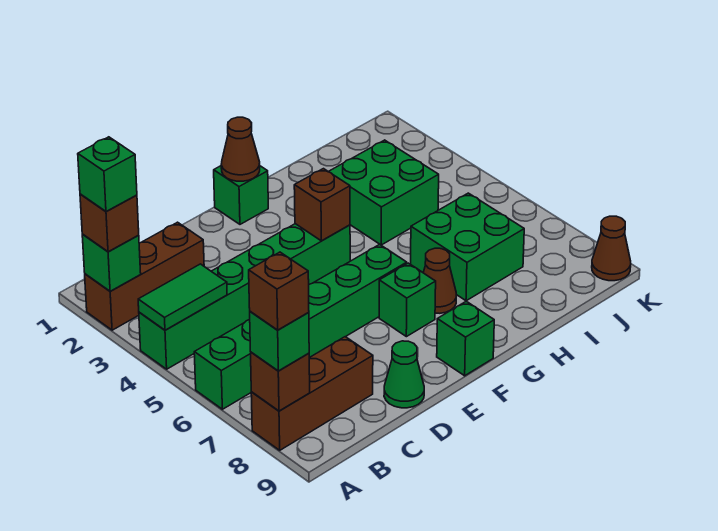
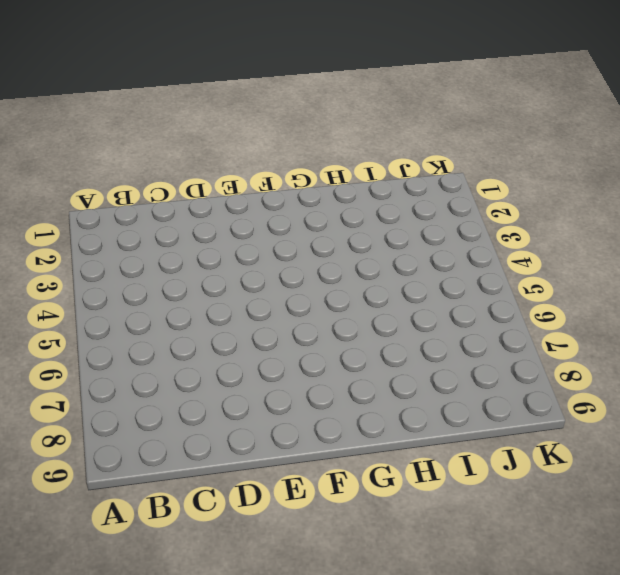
none -> brown brick A2:C2 level 1
none -> green brick A4:F4 level 1
none -> green brick A6:F6 level 1

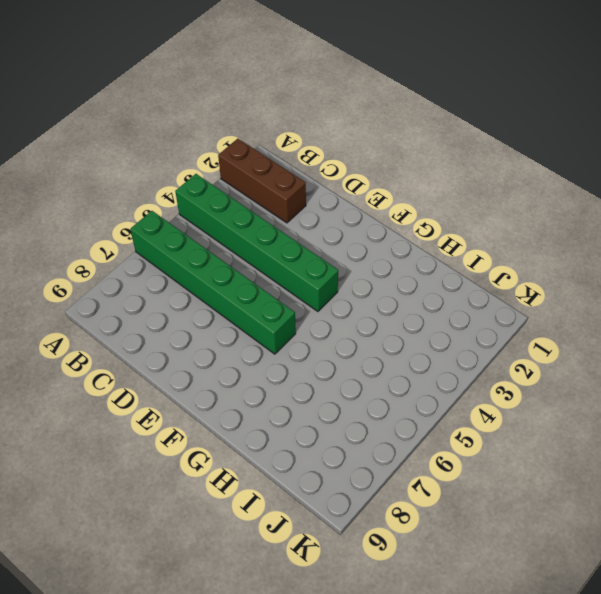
none -> brown brick A8:C8 level 1
none -> green cone D9 level 1
none -> green brick F1 level 1

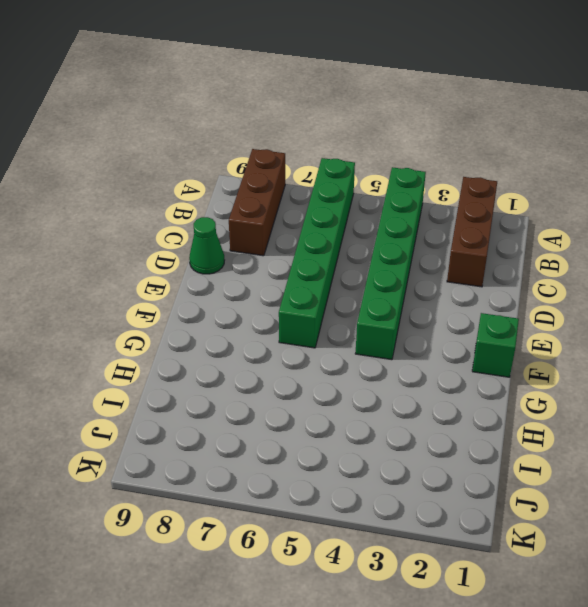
none -> green brick F7 level 1
none -> green brick F9 level 1
none -> brown cone G7 level 1

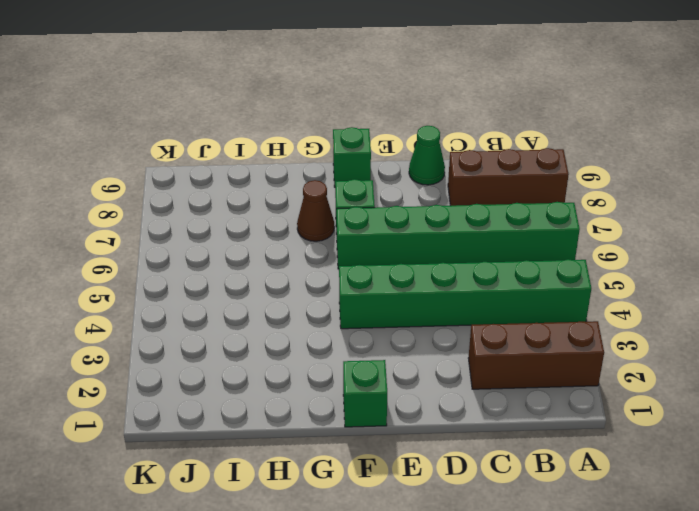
none -> green brick H3:I4 level 1
none -> green brick H6:I7 level 1
none -> brown cone K9 level 1

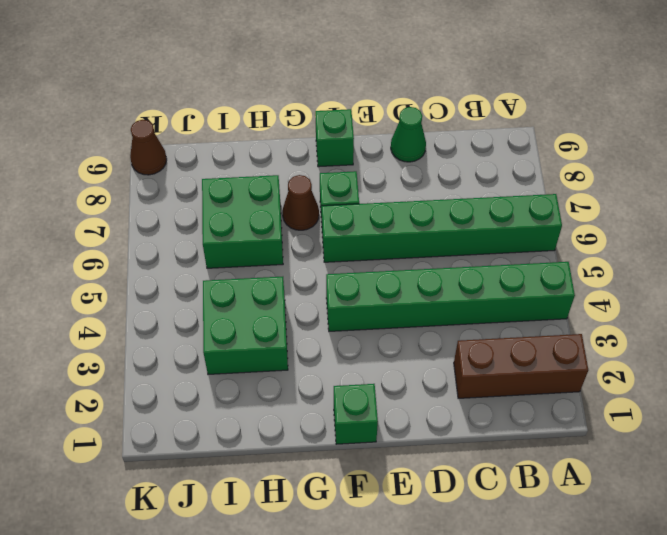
none -> brown brick A8:C8 level 1
none -> green brick A2 level 2
none -> green tile A4:B4 level 2

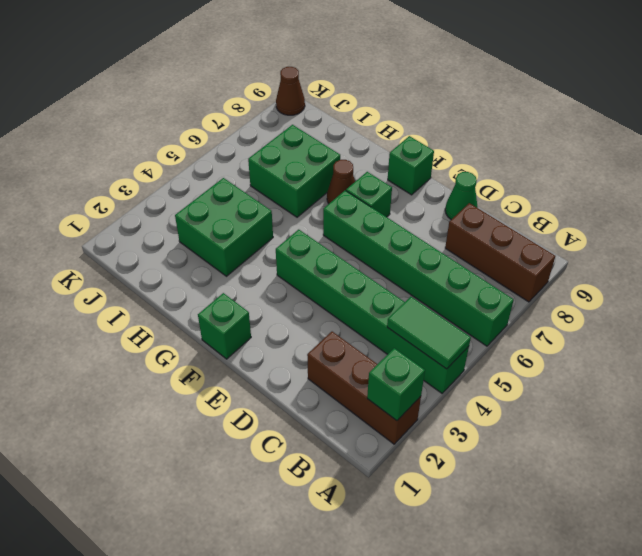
none -> brown brick A8 level 2
none -> brown cone F1 level 2
none -> brown brick F4 level 2

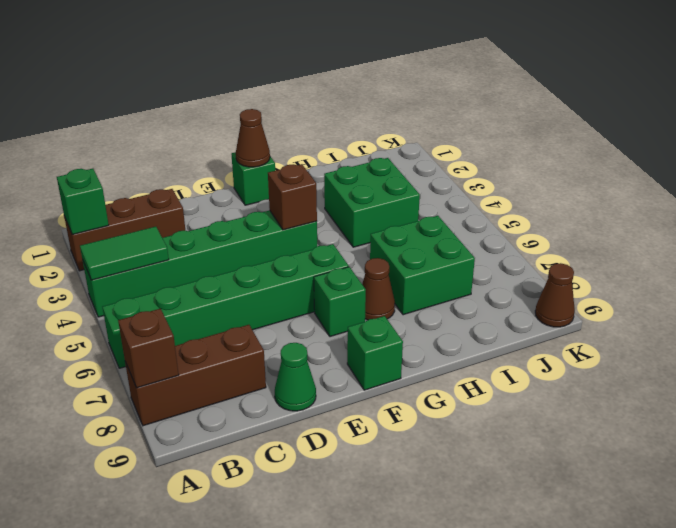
none -> brown brick A2 level 3
none -> green brick A8 level 3
none -> green brick A2 level 4

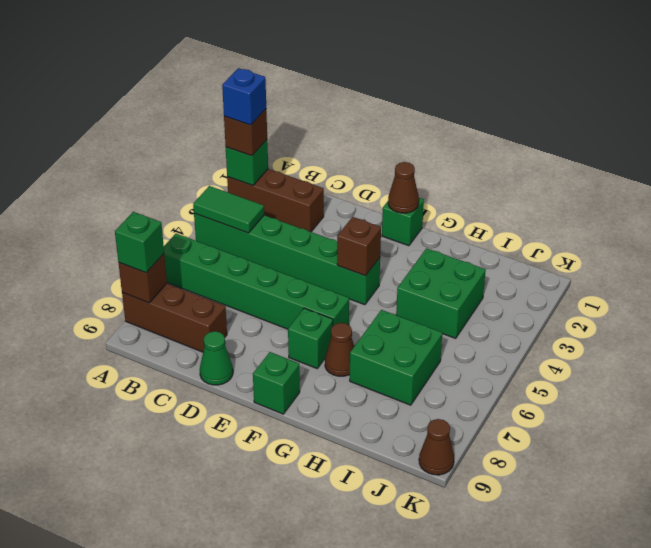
blue brick A2 level 4 -> green brick A2 level 4
none -> brown brick A8 level 4

